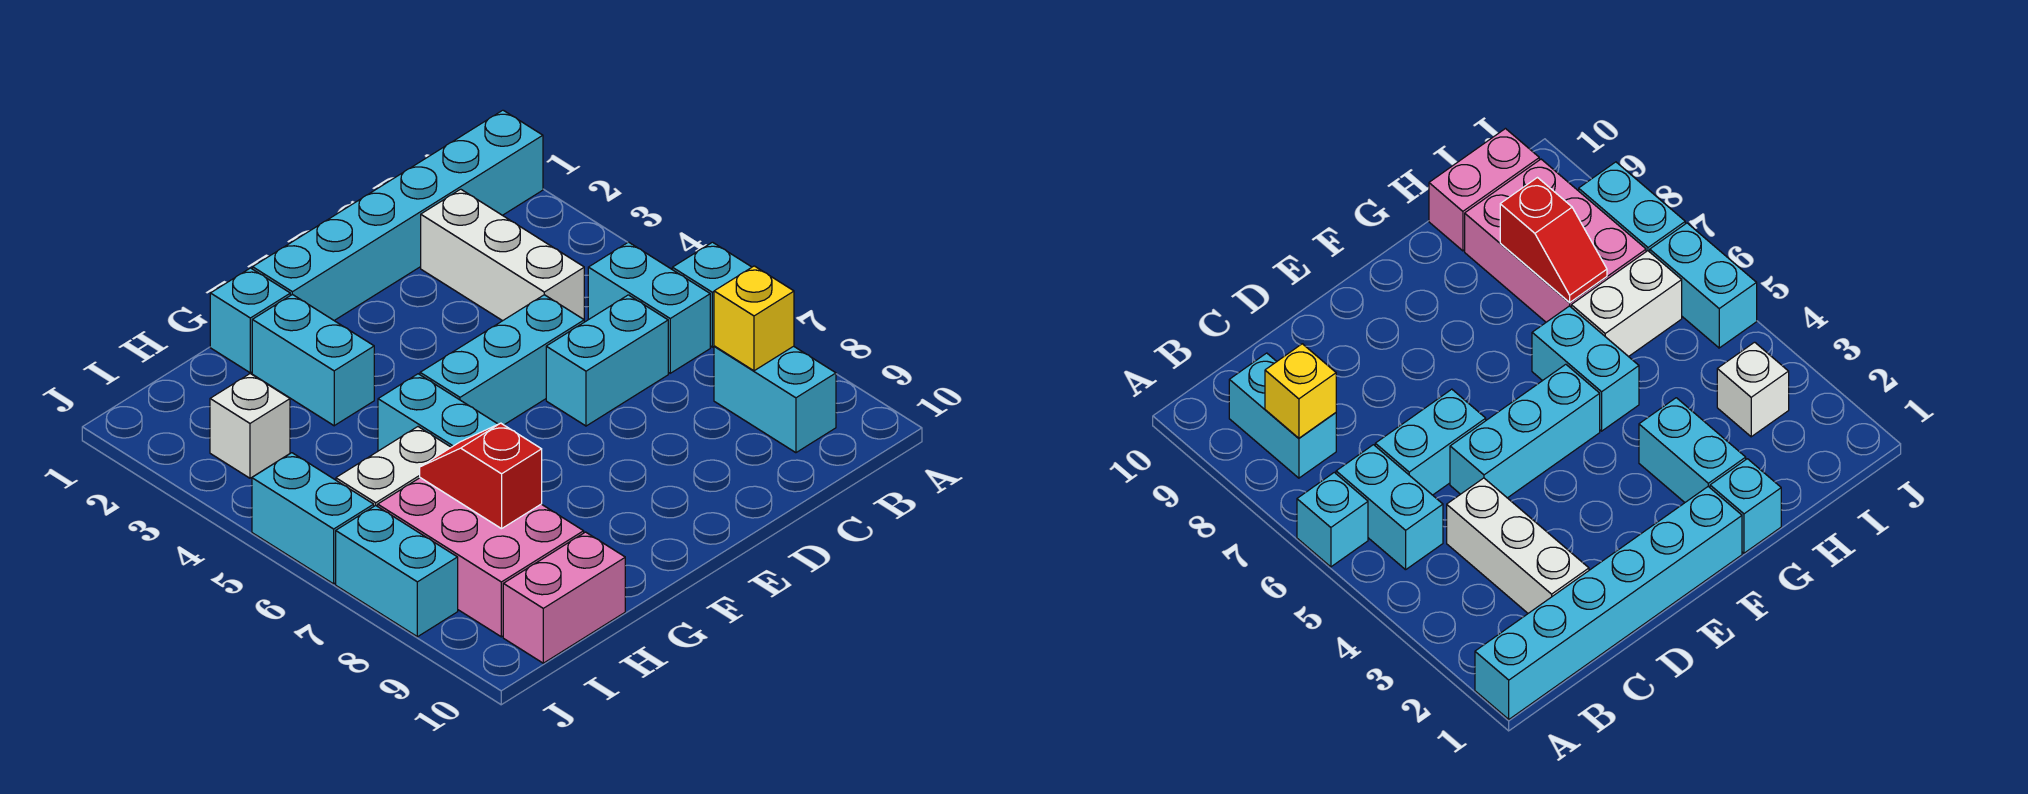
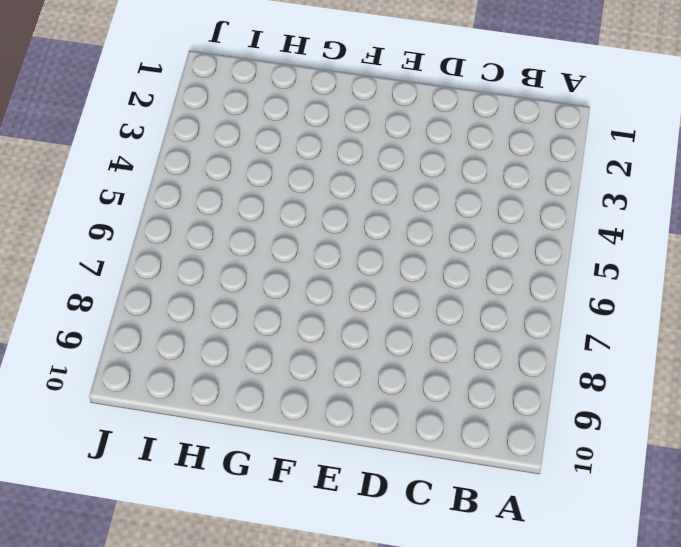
none -> cyan brick A1:F1 level 1
none -> cyan brick A6 level 1
none -> cyan brick B5:B6 level 1

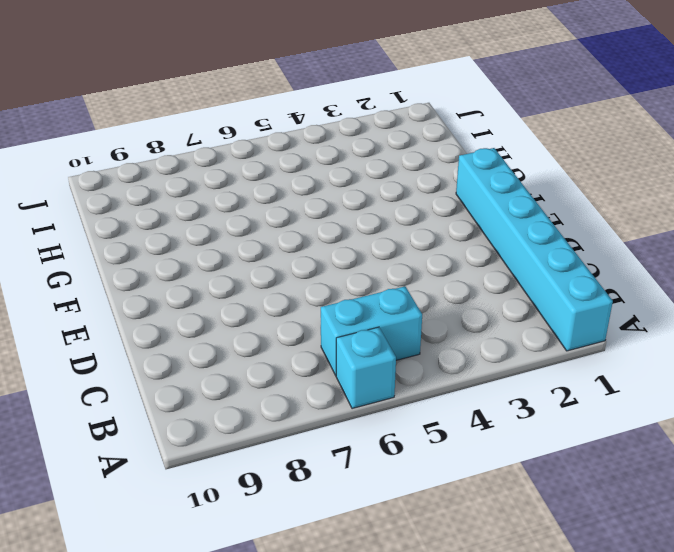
none -> cyan brick B8:B9 level 1
none -> white brick C2:C4 level 1
none -> cyan brick C6:D6 level 1

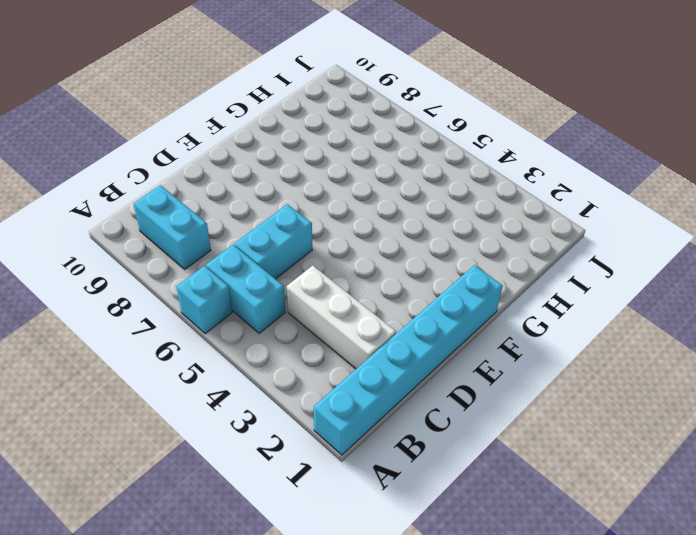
none -> cyan brick D5:F5 level 1
none -> cyan brick G1 level 1
none -> cyan brick G2:G3 level 1

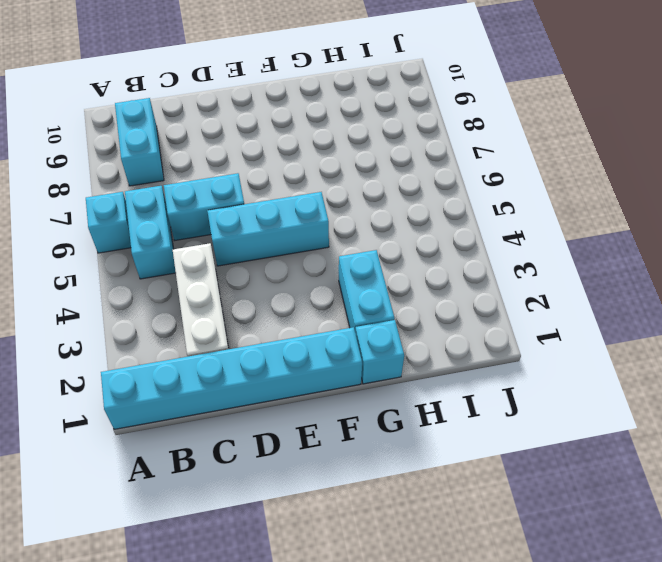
none -> cyan brick G5:G6 level 1
none -> white brick H6:I6 level 1
none -> pink brick H7:I9 level 1

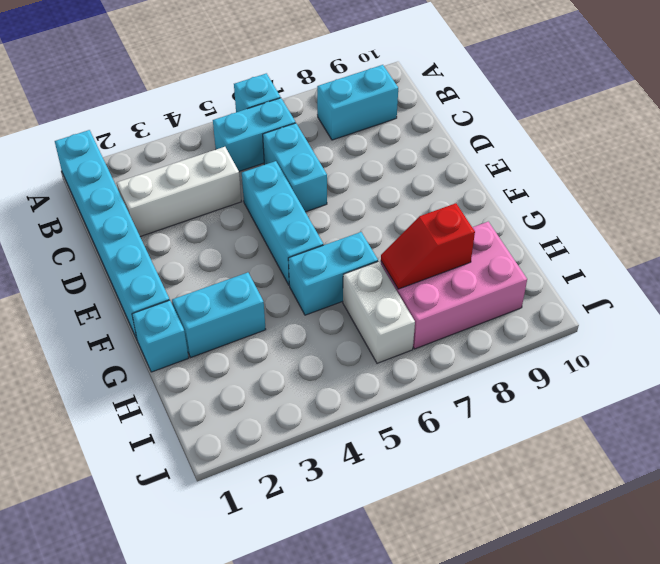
none -> pink brick H10:I10 level 1
none -> white brick I3 level 1
none -> cyan brick J5:J6 level 1

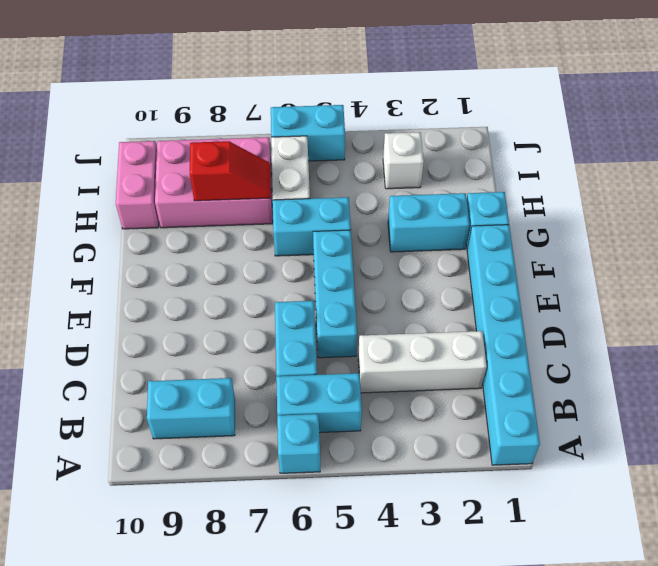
none -> cyan brick J7:J8 level 1
none -> yellow brick B8 level 2

